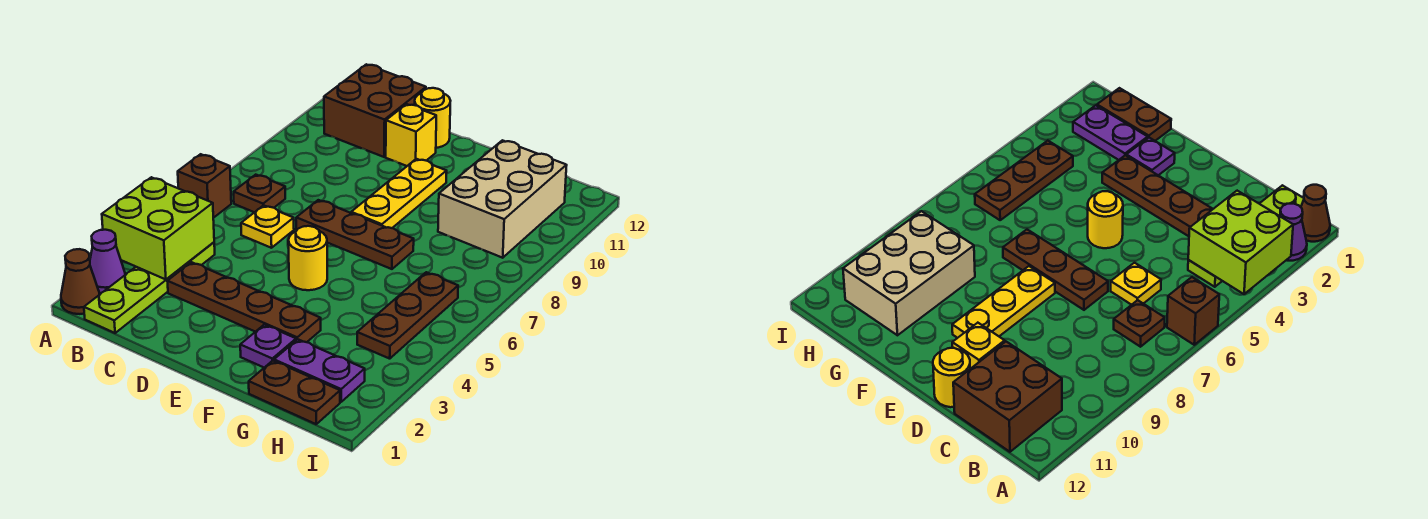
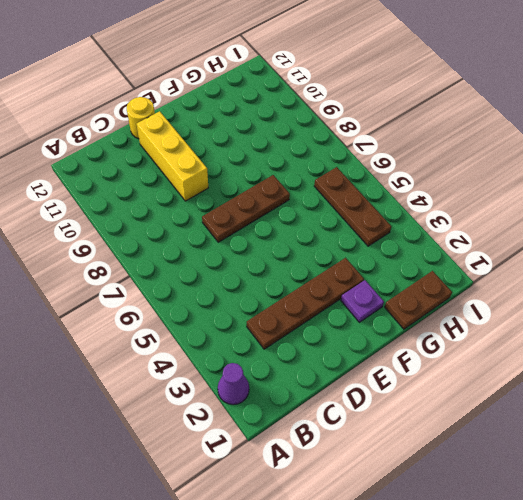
yellow brick D9:D11 level 1 -> yellow brick D11 level 1
none -> brown cone A1 level 1
none -> brown brick A6 level 1
none -> lime plate B1:B4 level 1

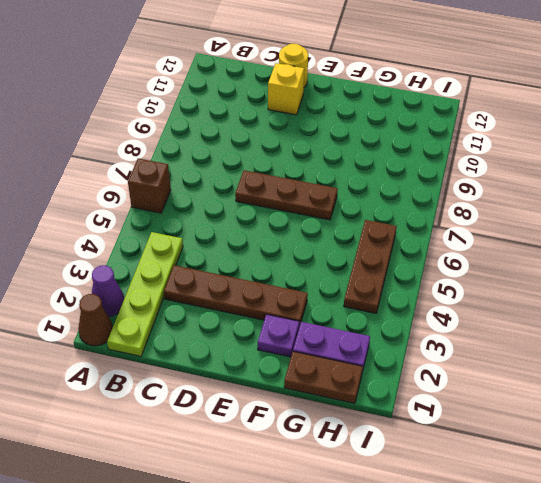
none -> brown plate B7 level 1
none -> brown brick B11:C12 level 1
none -> yellow plate C6 level 1

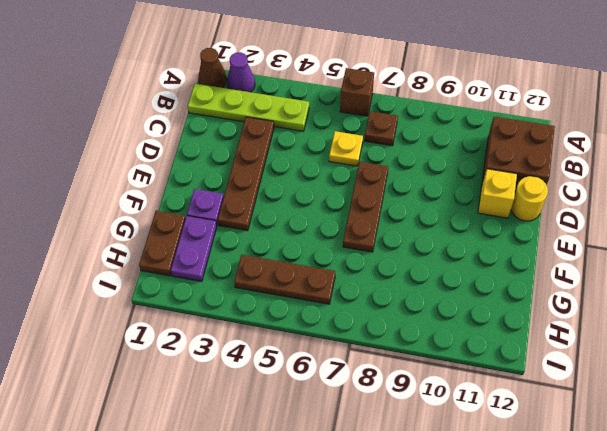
none -> yellow round brick E5 level 1
none -> yellow plate E8:E10 level 1
none -> tan brick G9:H11 level 1

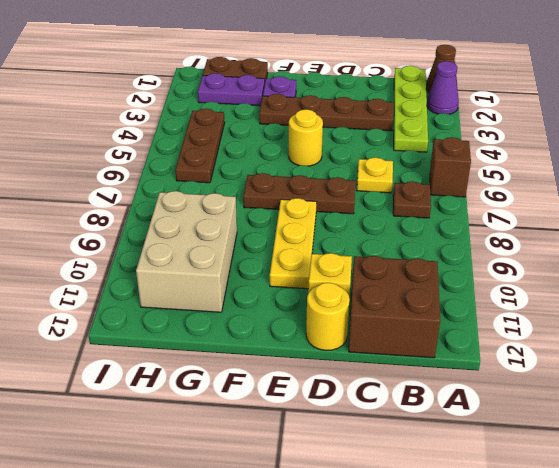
none -> lime brick A3:B4 level 2

